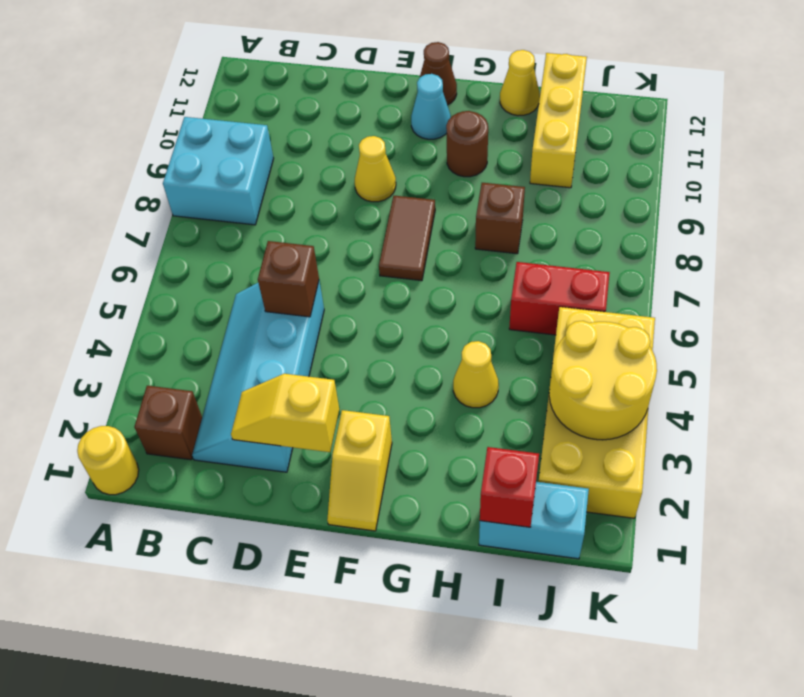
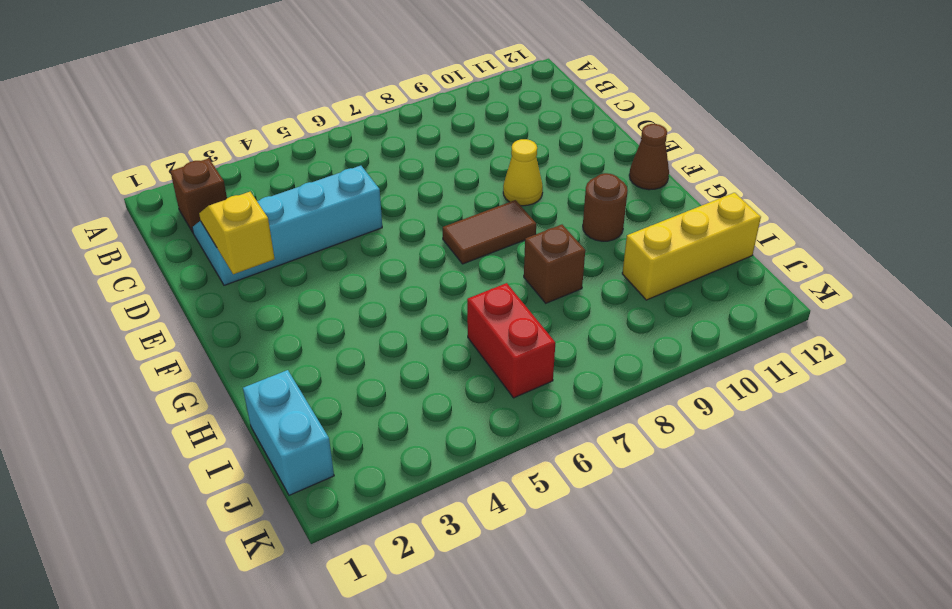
none -> yellow round brick A1 level 1
none -> cyan brick A8:B9 level 1
none -> yellow slope F1:F2 level 1 top 2

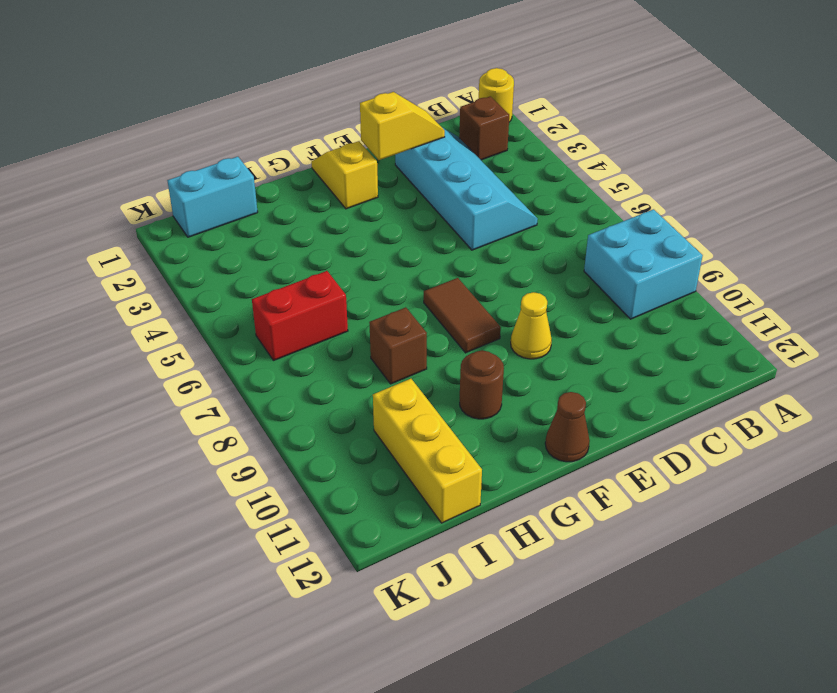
none -> cyan cone F11 level 1
none -> yellow cone H4 level 1
none -> yellow cone H12 level 1

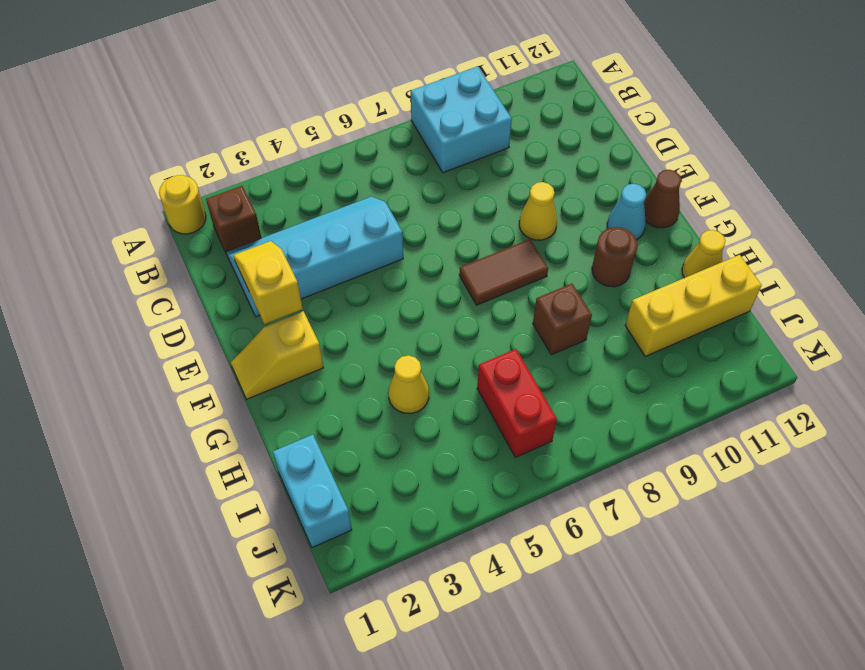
none -> yellow brick J2:K5 level 1
none -> brown brick D5 level 2
none -> red brick I1 level 2

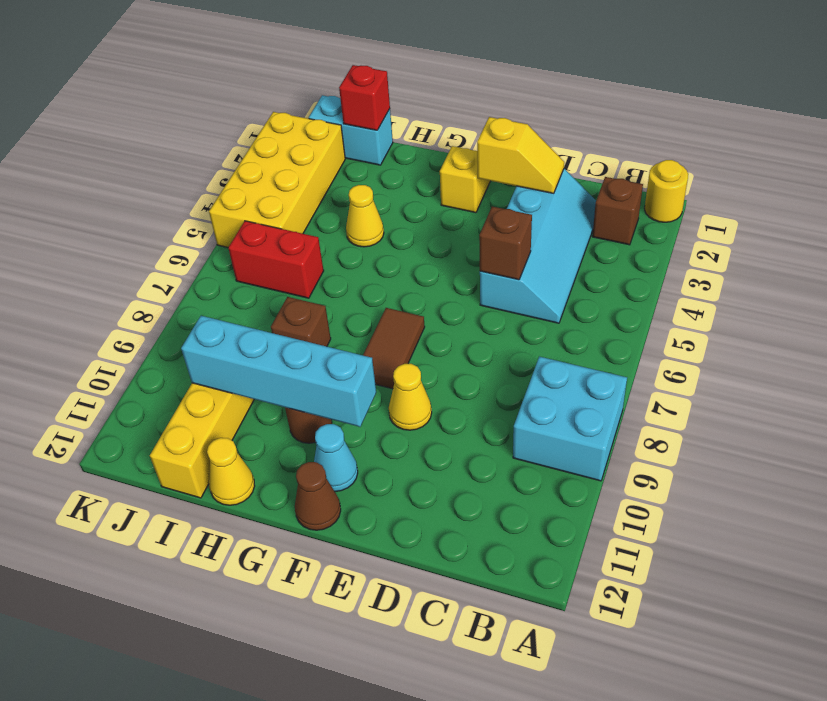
cyan brick F10:I10 level 2 -> none
none -> yellow round brick J3:K4 level 2

